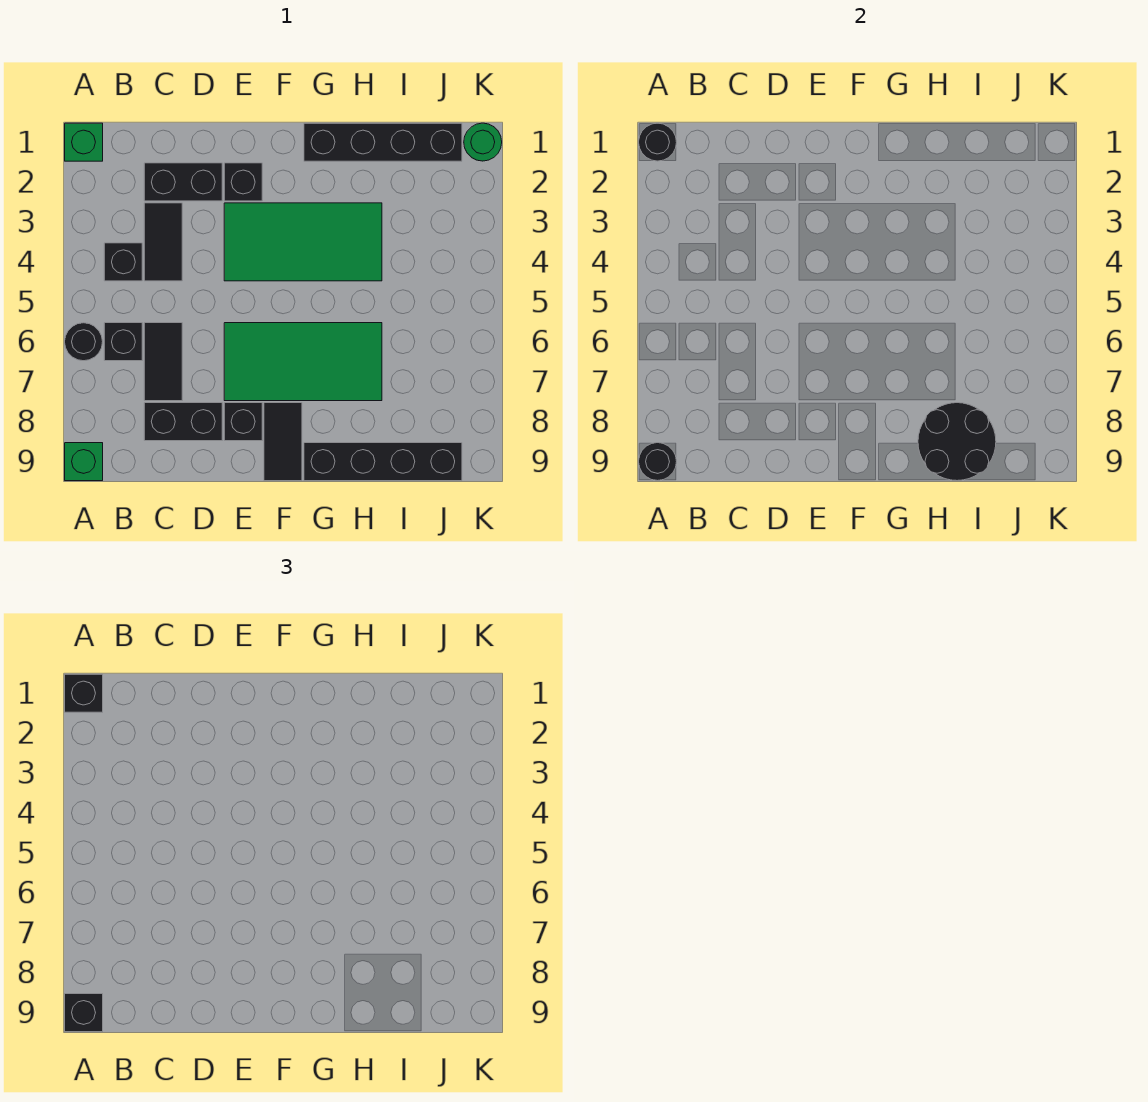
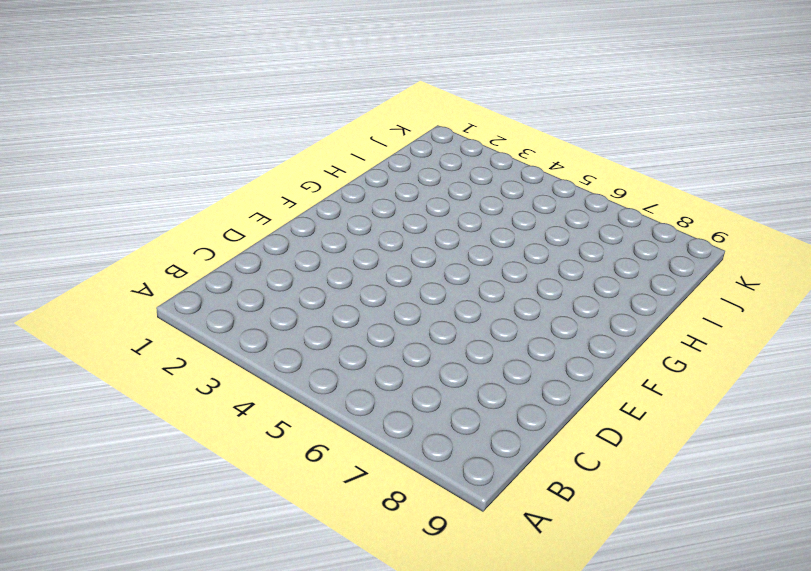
none -> green brick A1 level 1
none -> black round brick A6 level 1
none -> green brick A9 level 1

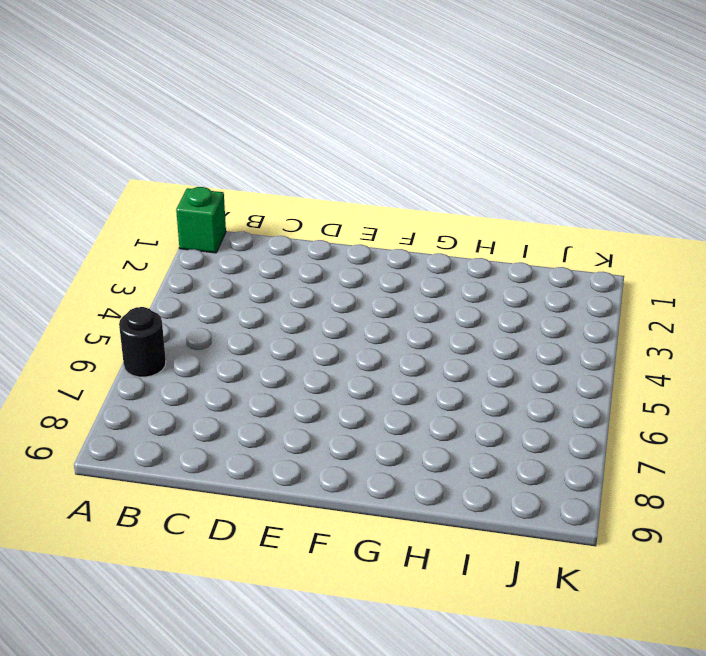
none -> green brick A9 level 1
none -> black brick B4 level 1
none -> black brick B6 level 1

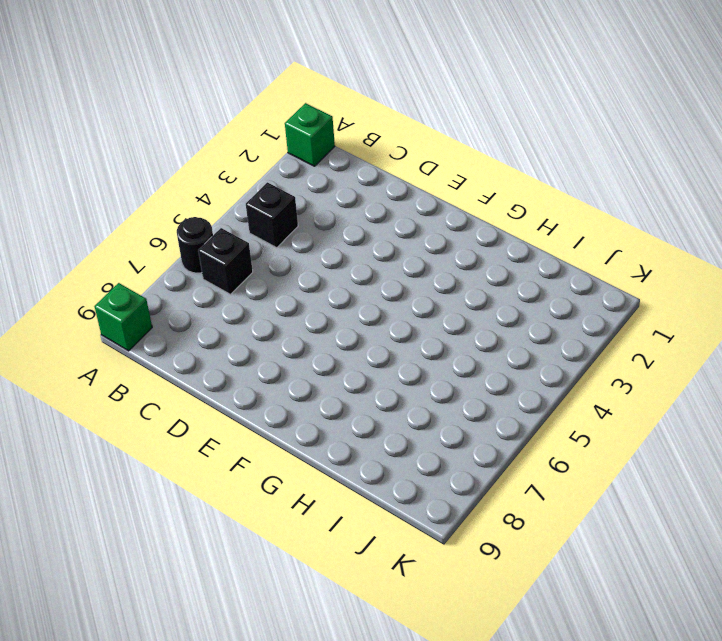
none -> black brick C2:D2 level 1
none -> black tile C3:C4 level 1
none -> black tile C6:C7 level 1

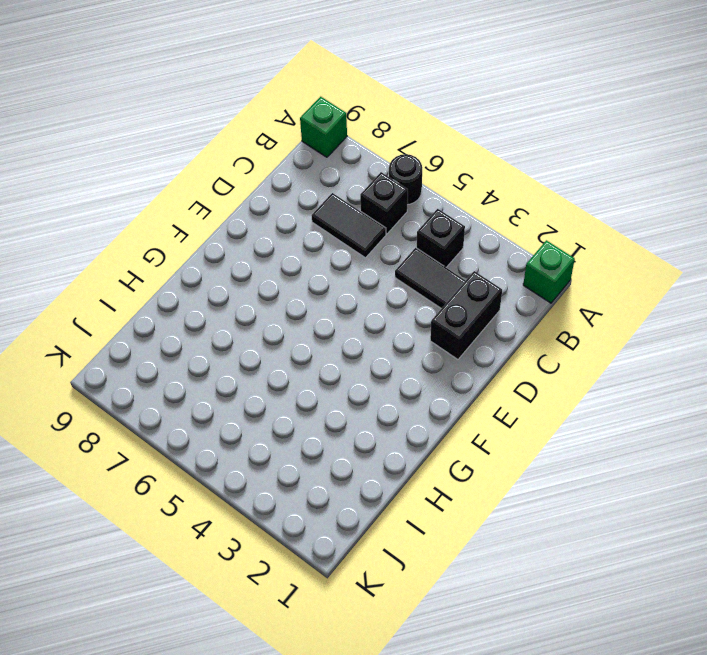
none -> black brick C8:D8 level 1
none -> black brick E2 level 1
none -> green tile E3:H4 level 1

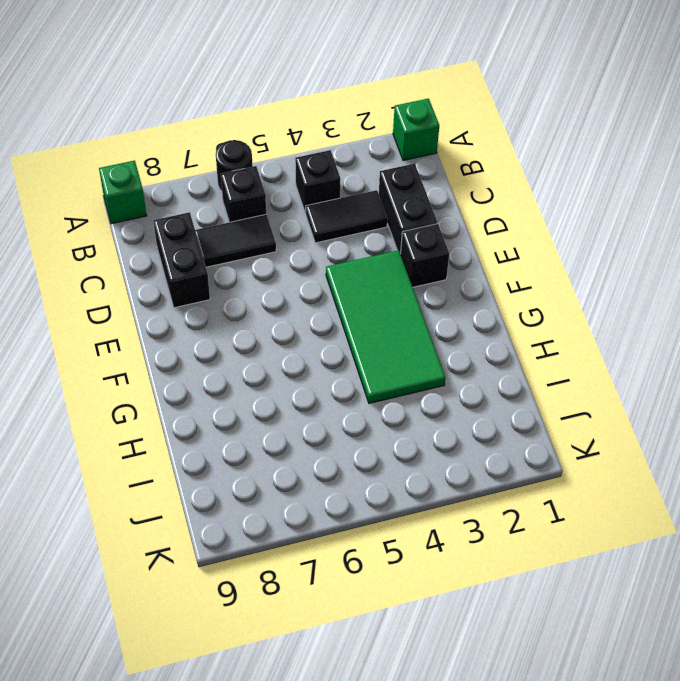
none -> green tile E6:H7 level 1
none -> black brick E8 level 1
none -> black tile F8:F9 level 1

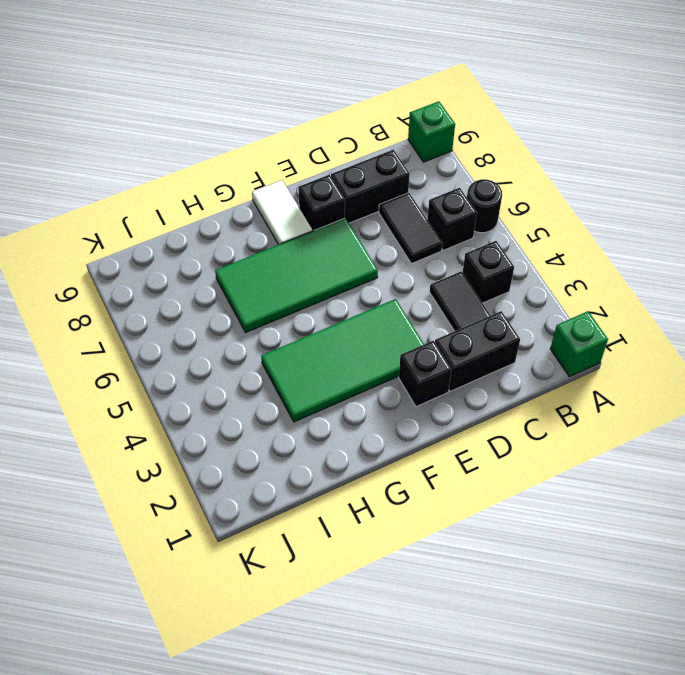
white tile F8:F9 level 1 -> black tile F8:F9 level 1
none -> black brick G1:J1 level 1
none -> black brick G9:J9 level 1
none -> green round brick K1 level 1

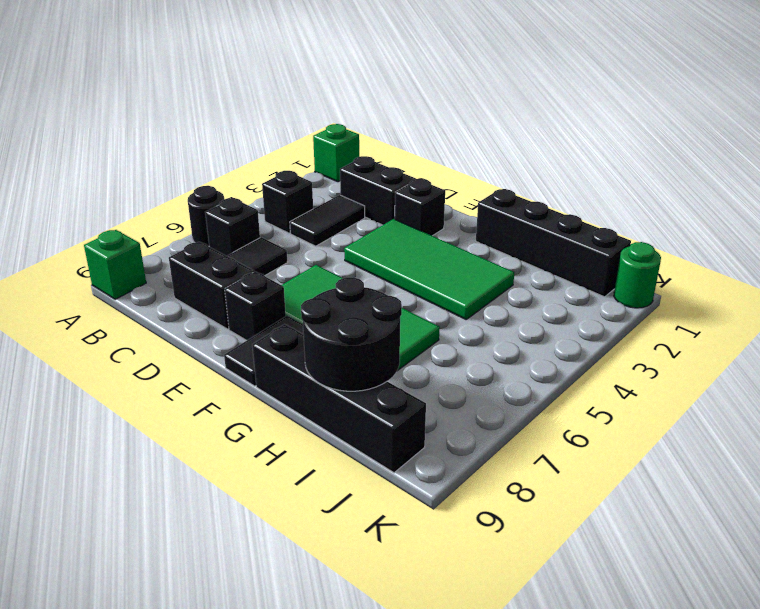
none -> black round brick A1 level 2
none -> black round brick A9 level 2
none -> black brick A1 level 3

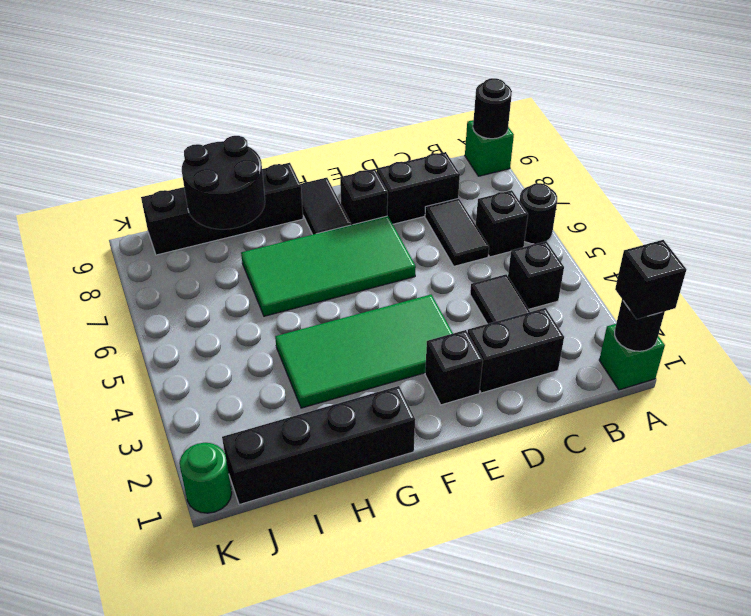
none -> black brick A9 level 3

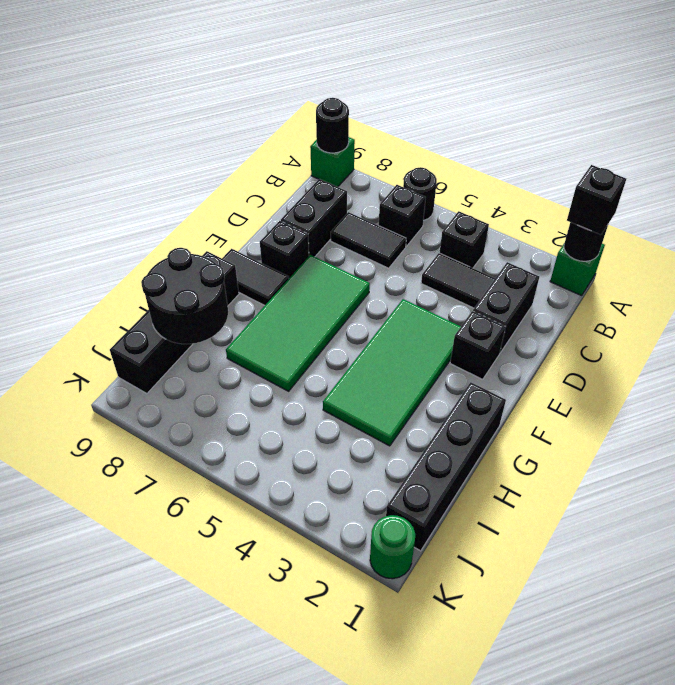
none -> black brick A9 level 3

